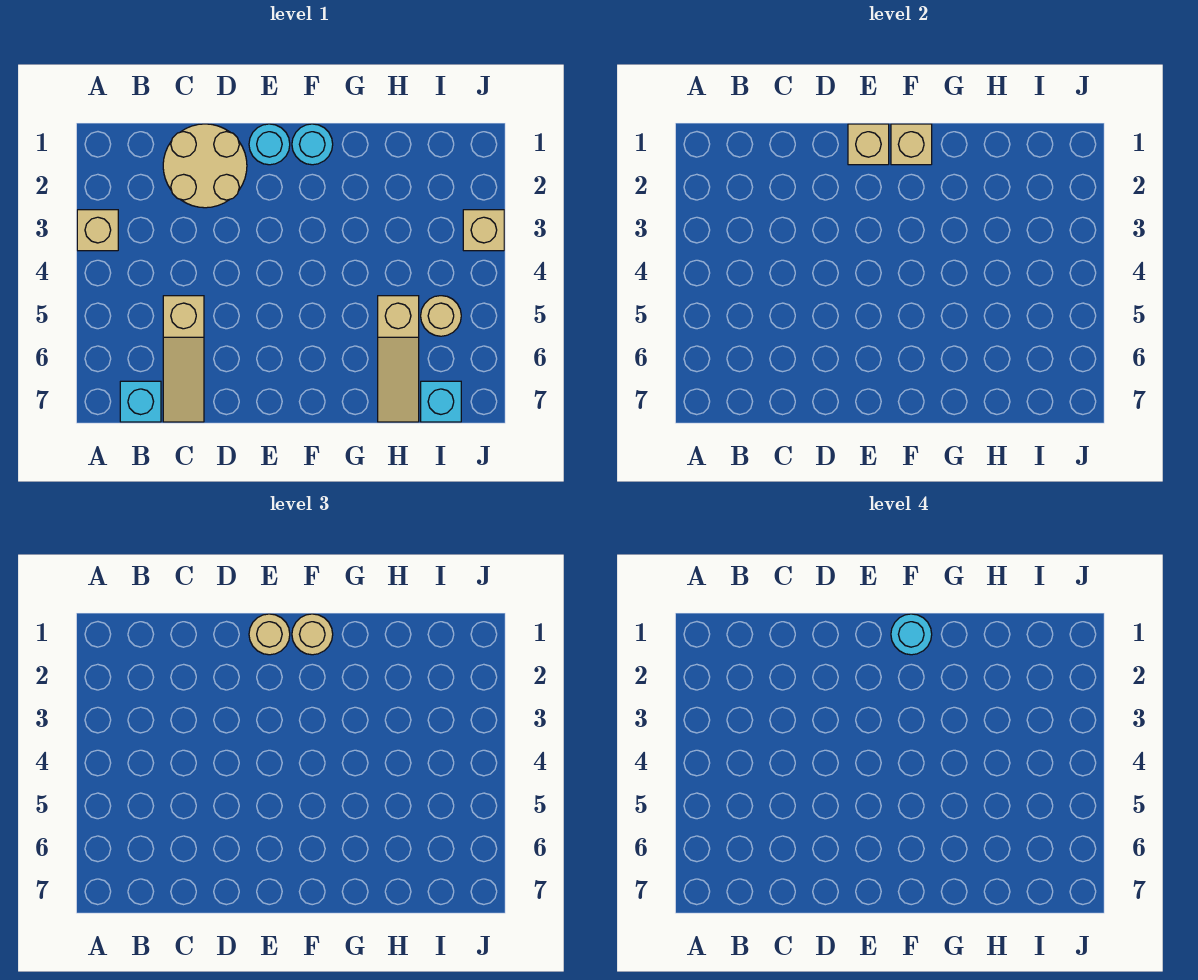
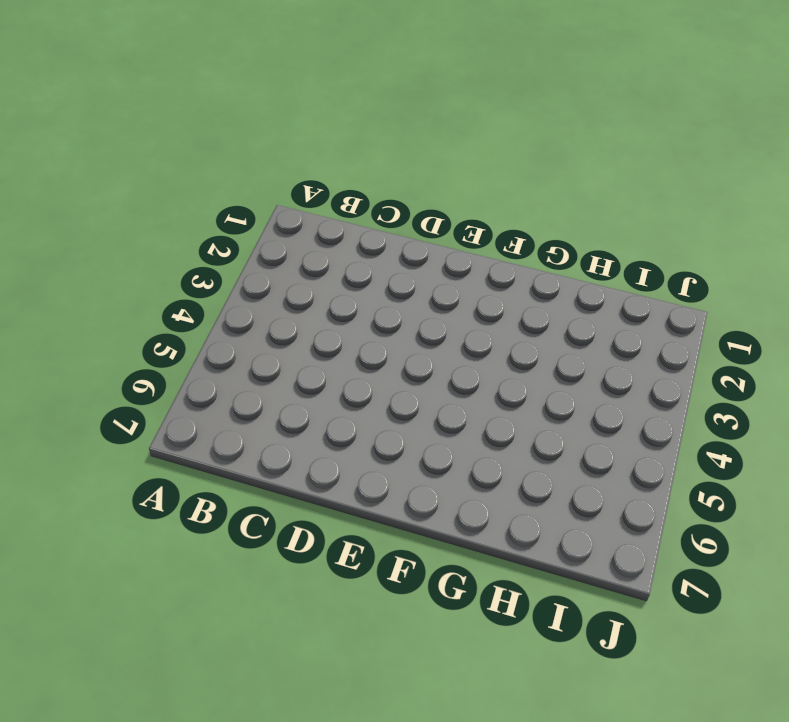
none -> tan brick A3 level 1
none -> cyan brick B7 level 1
none -> tan round brick C1:D2 level 1

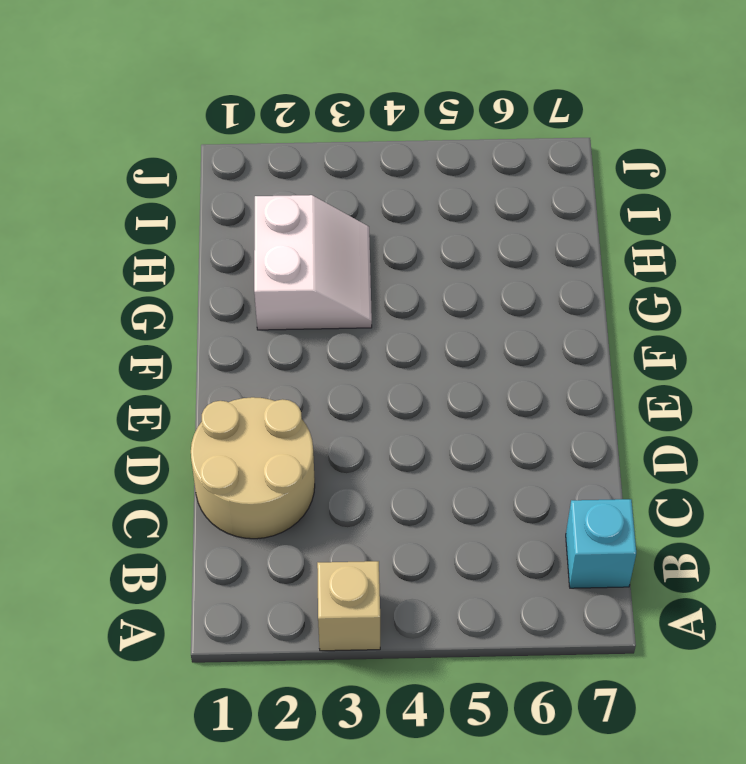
white slope G2:H3 level 1 top 2 -> none
none -> tan slope C5:C7 level 1 top 5
none -> cyan round brick E1 level 1
none -> cyan round brick F1 level 1

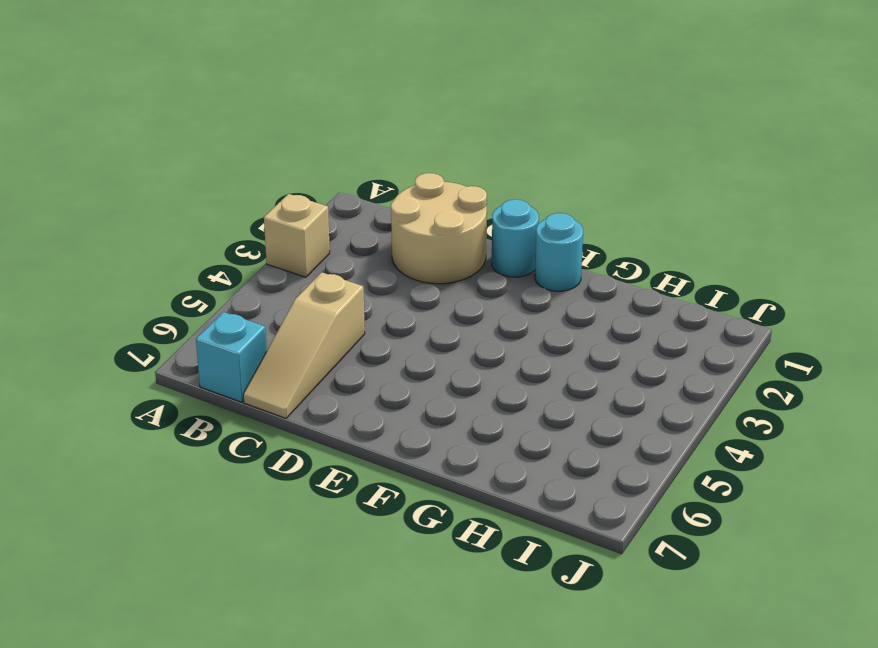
none -> tan slope H5:H7 level 1 top 5
none -> tan round brick I5 level 1
none -> cyan brick I7 level 1

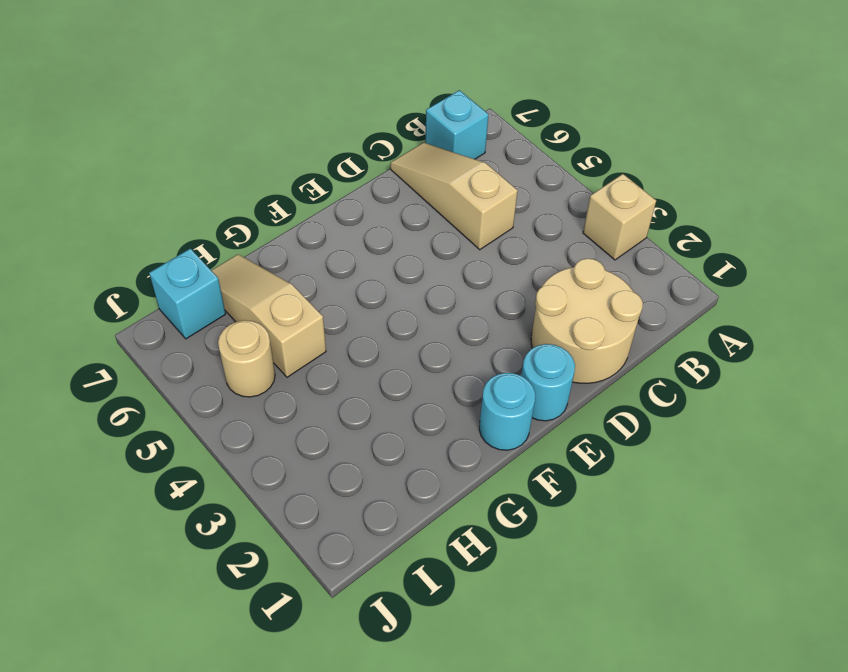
none -> tan brick J3 level 1
none -> tan brick E1 level 2
none -> tan brick F1 level 2

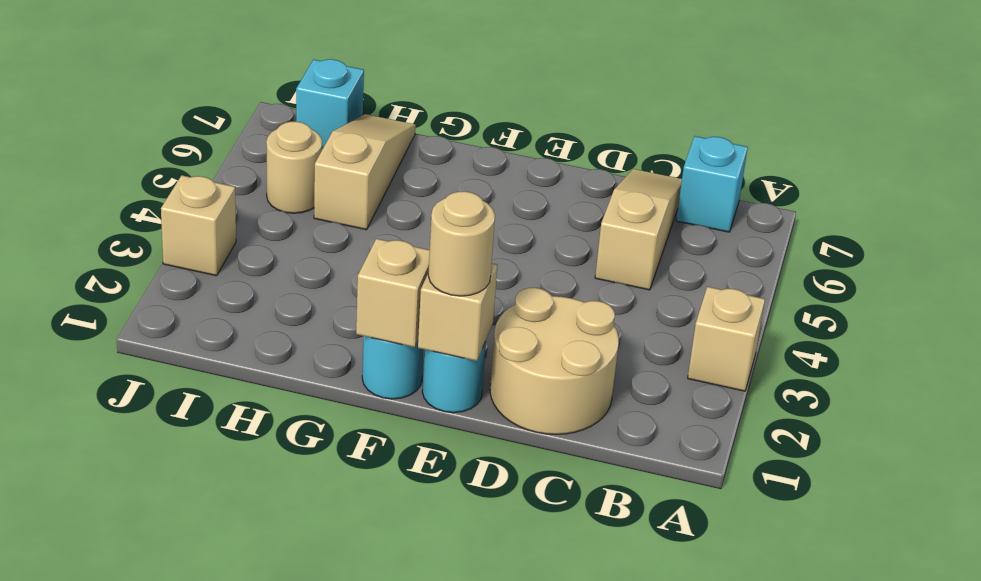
none -> tan round brick F1 level 3
none -> cyan round brick F1 level 4

